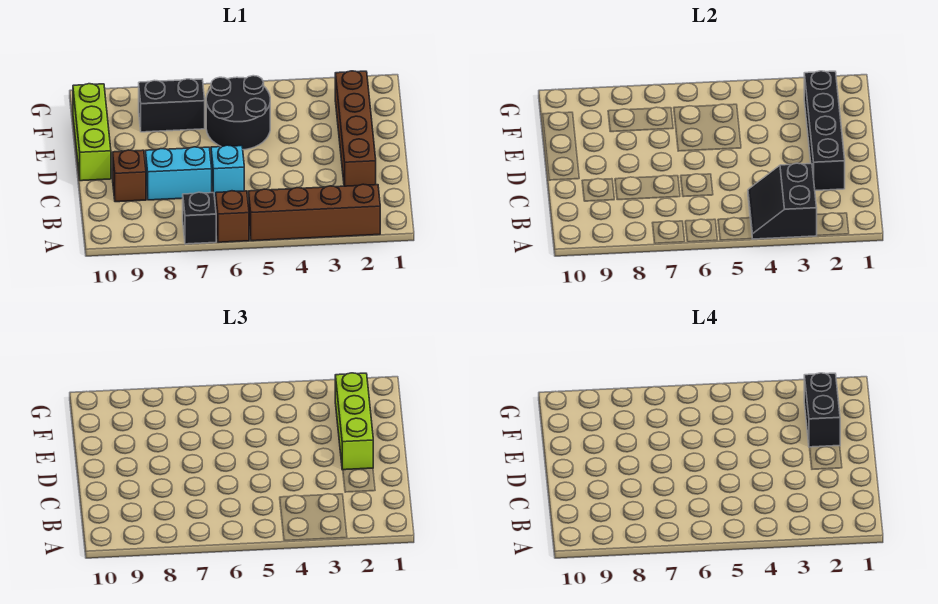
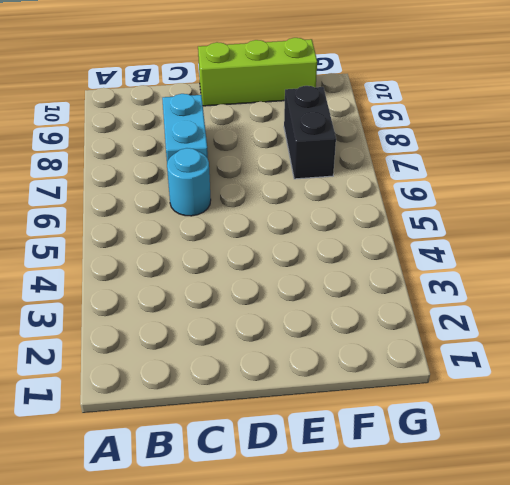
cyan round brick C6 level 1 -> cyan brick C6 level 1
none -> brown brick A2:A5 level 1
none -> brown brick A6 level 1
none -> black brick A7 level 1

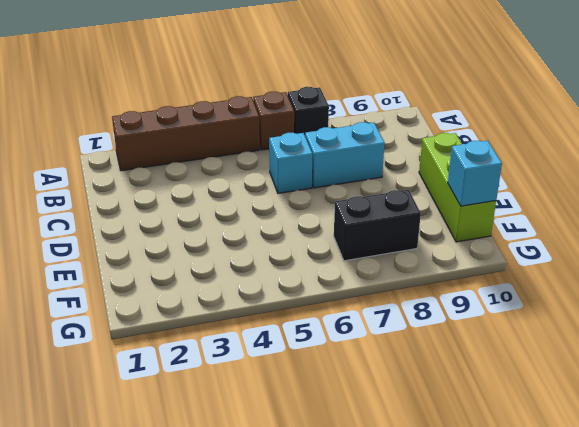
cyan brick F10 level 2 -> none
none -> brown brick C2:F2 level 1
none -> brown brick C9 level 1
none -> black round brick E5:F6 level 1

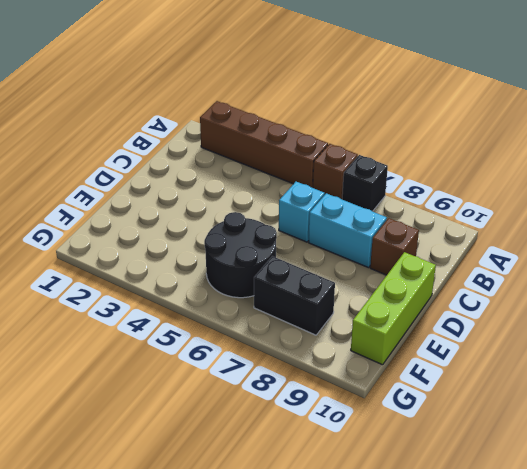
none -> brown brick C2:F2 level 1
none -> black slope A3:B4 level 2 top 3
none -> black brick C2:F2 level 2

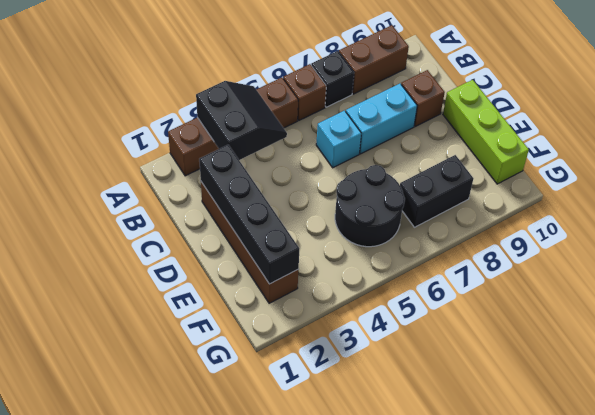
brown brick A8:A9 level 1 -> none
none -> lime brick D2:F2 level 3
none -> black brick E2:F2 level 4

